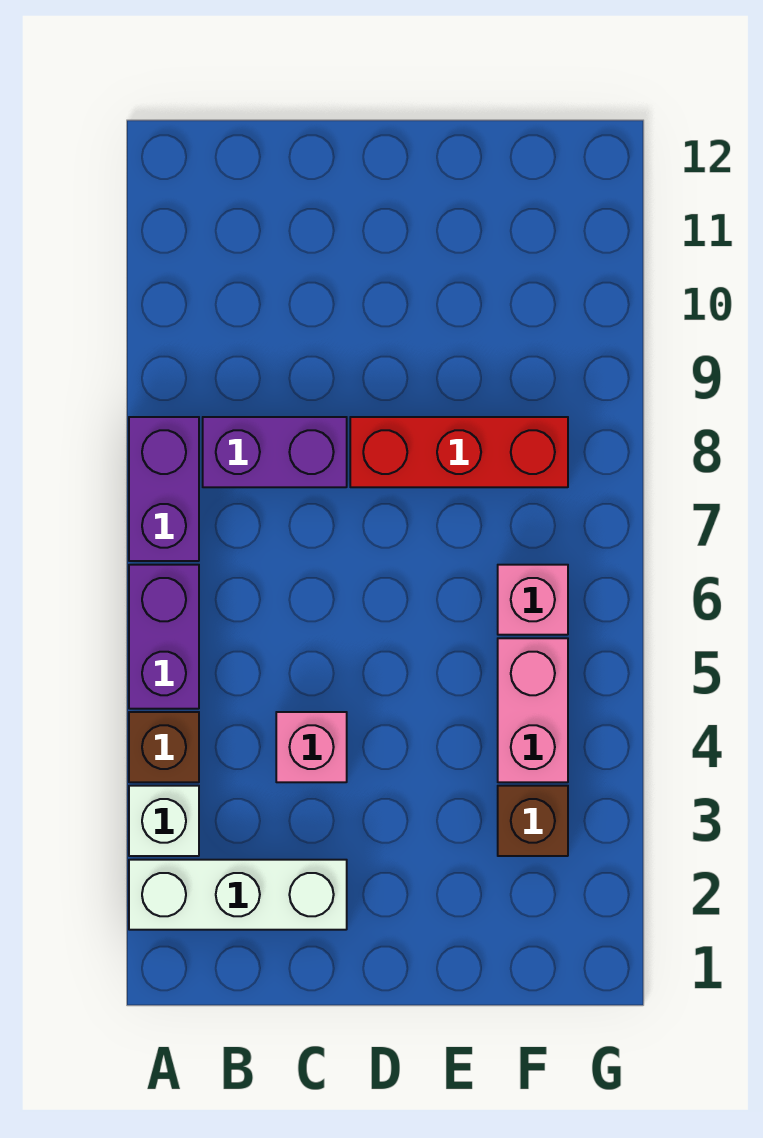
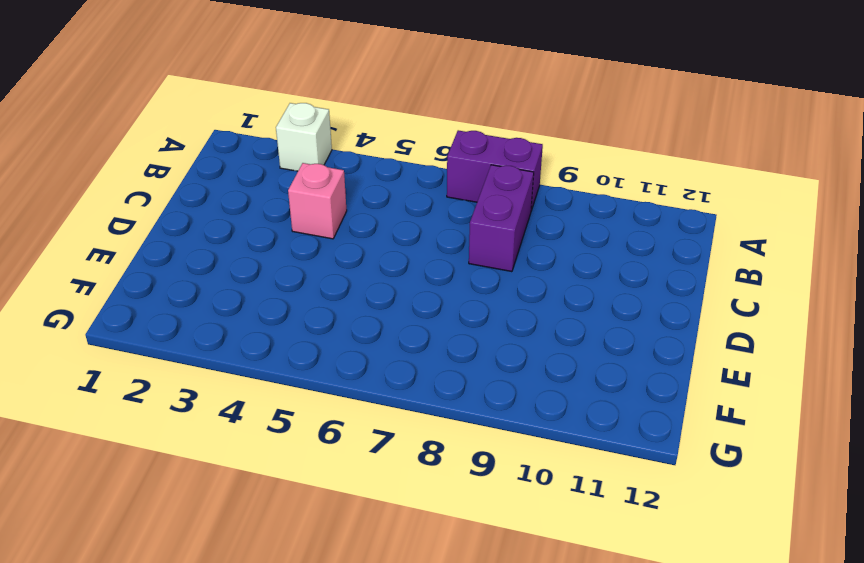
none -> white brick A2:C2 level 1
none -> brown brick A4 level 1

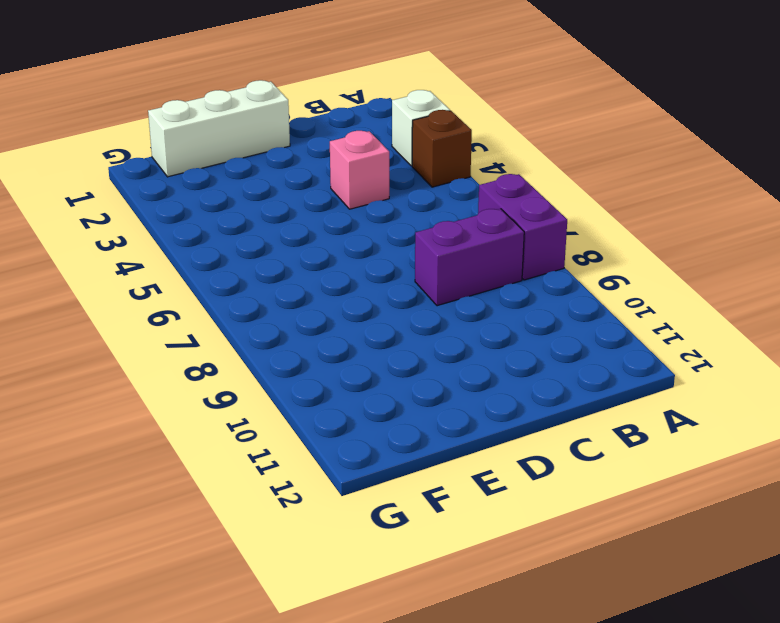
white brick D1:F1 level 1 -> white brick A2:C2 level 1
none -> purple brick A5:A6 level 1
none -> red brick D8:F8 level 1

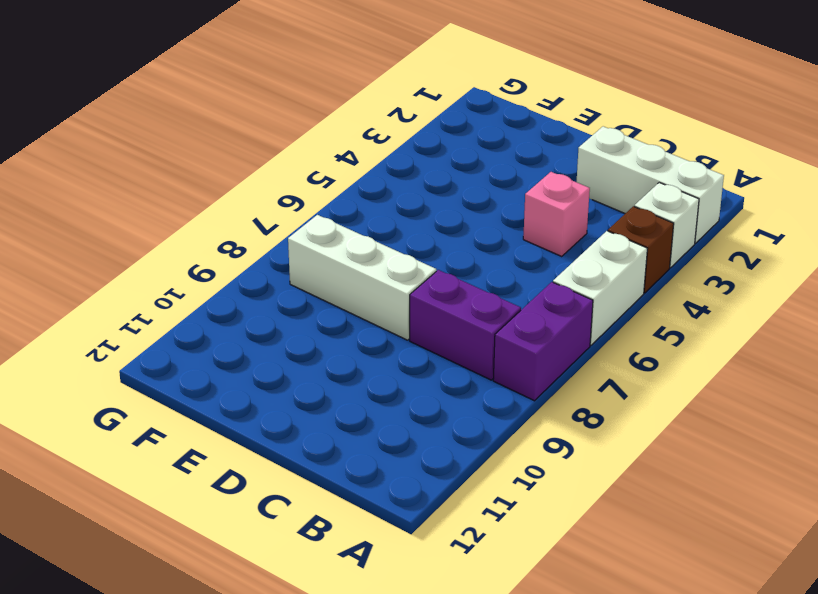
white brick A5:A6 level 1 -> purple brick A5:A6 level 1
white brick D8:F8 level 1 -> red brick D8:F8 level 1
none -> brown brick F3 level 1
none -> pink brick F4:F5 level 1

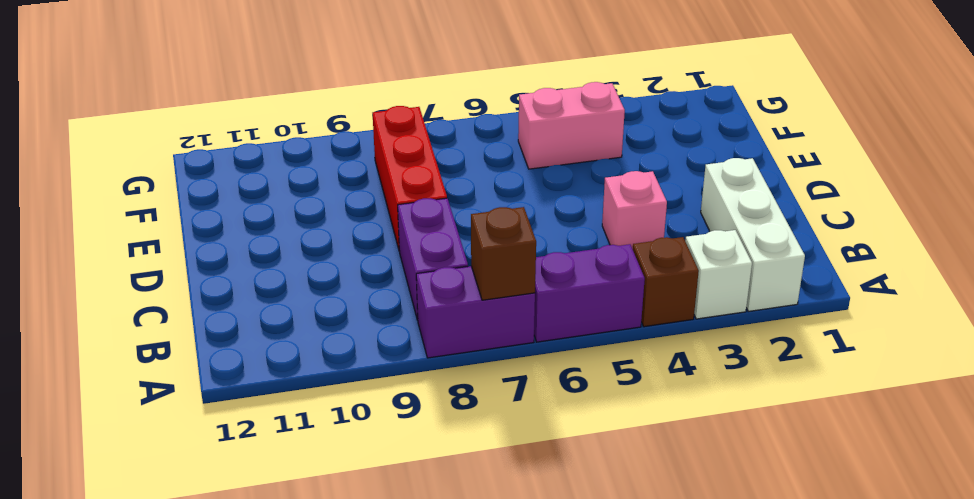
brown brick A7 level 2 -> brown brick F3 level 1
none -> pink brick F6 level 1

